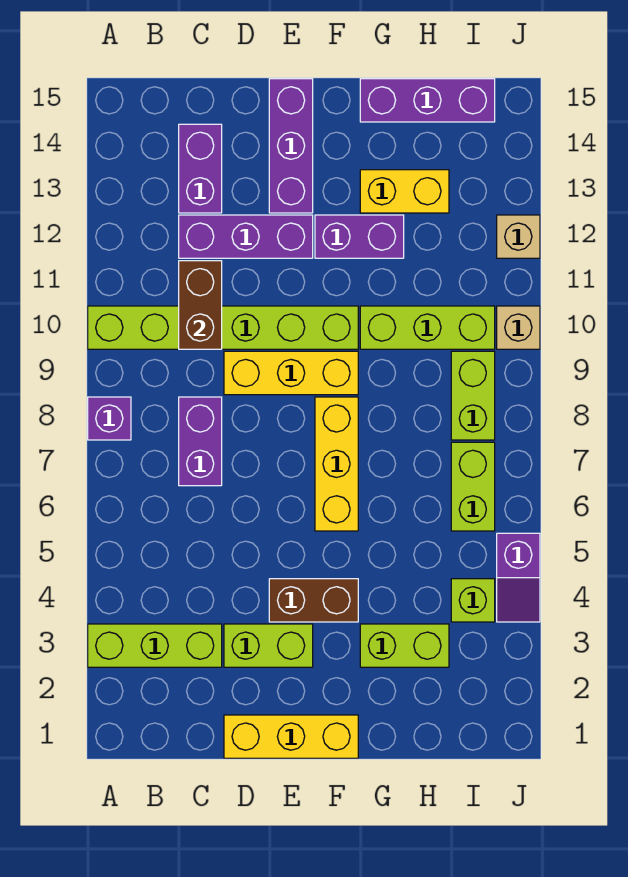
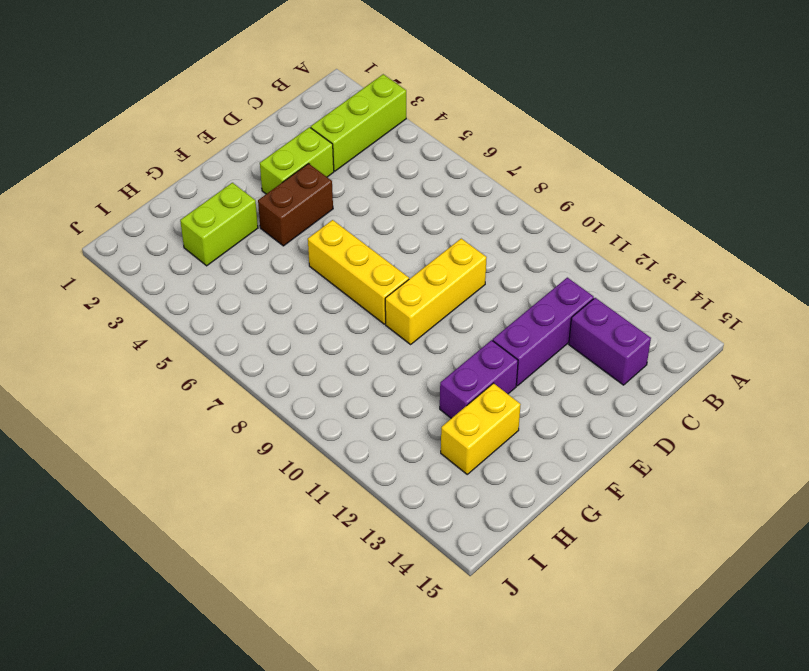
none -> purple brick A8 level 1
none -> lime brick A10:F10 level 1
none -> purple brick C7:C8 level 1

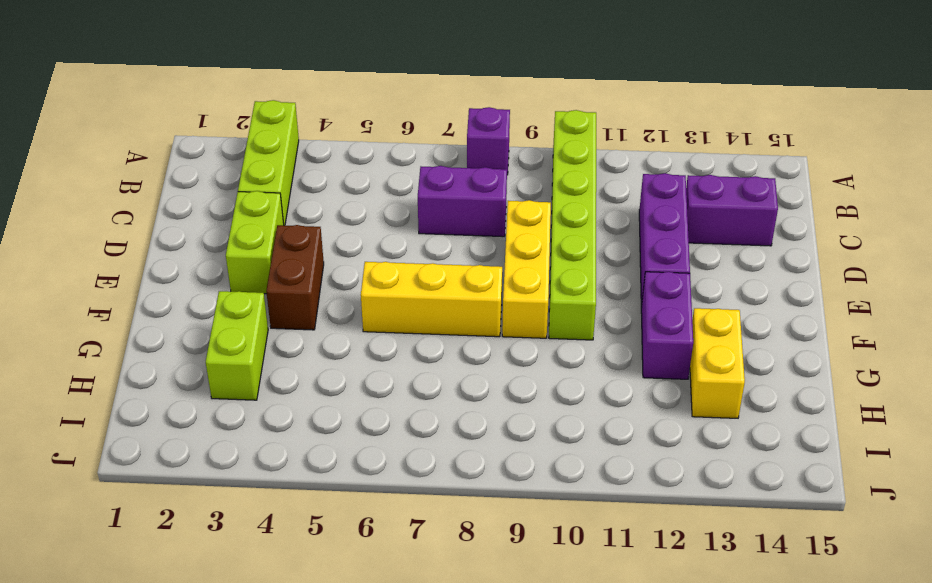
none -> yellow brick D1:F1 level 1
none -> purple brick E13:E15 level 1
none -> lime brick G10:I10 level 1

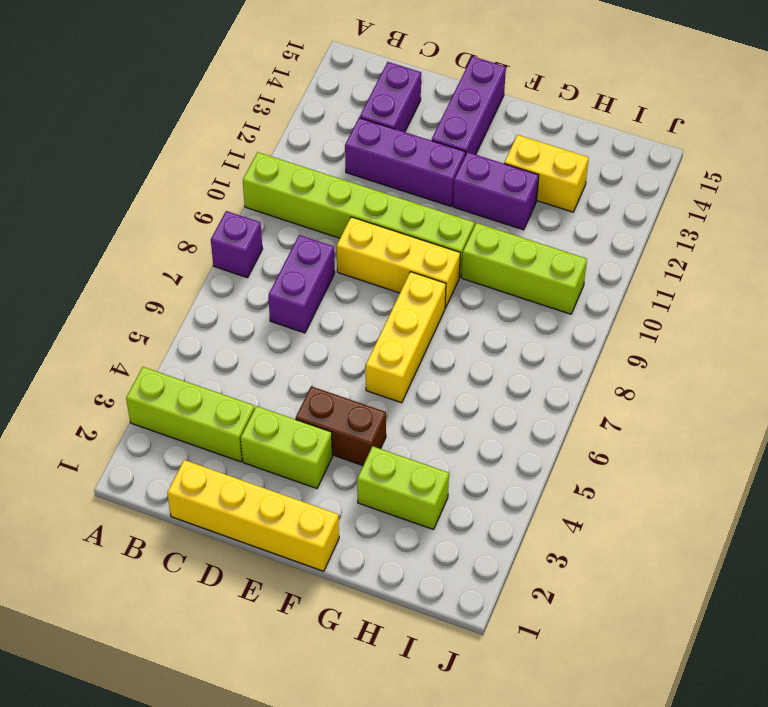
yellow brick C1:F1 level 1 -> yellow brick D1:F1 level 1
none -> purple brick G15:I15 level 1
none -> lime brick I4 level 1
none -> lime brick I6:I7 level 1

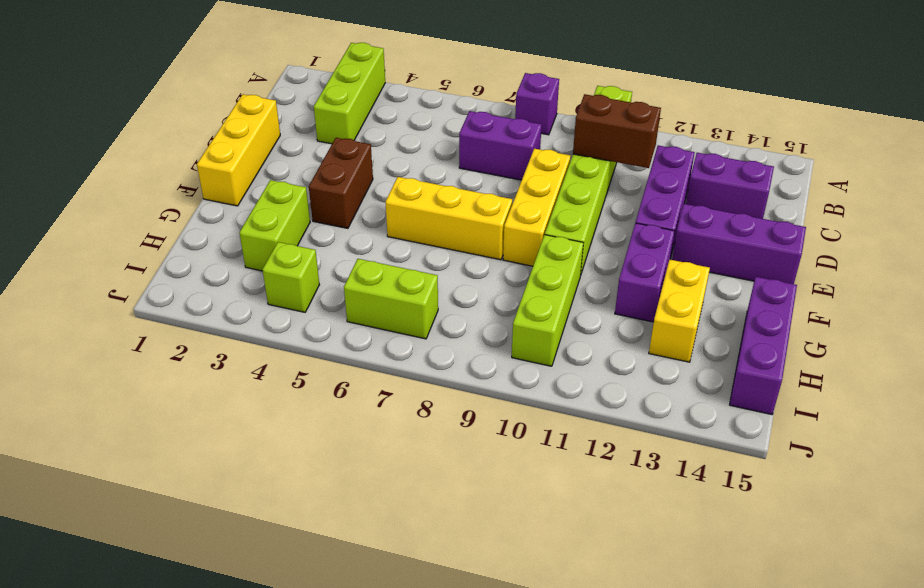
none -> lime brick D3:E3 level 1
none -> lime brick I8:I9 level 1
none -> purple slope J4:J5 level 1 top 5

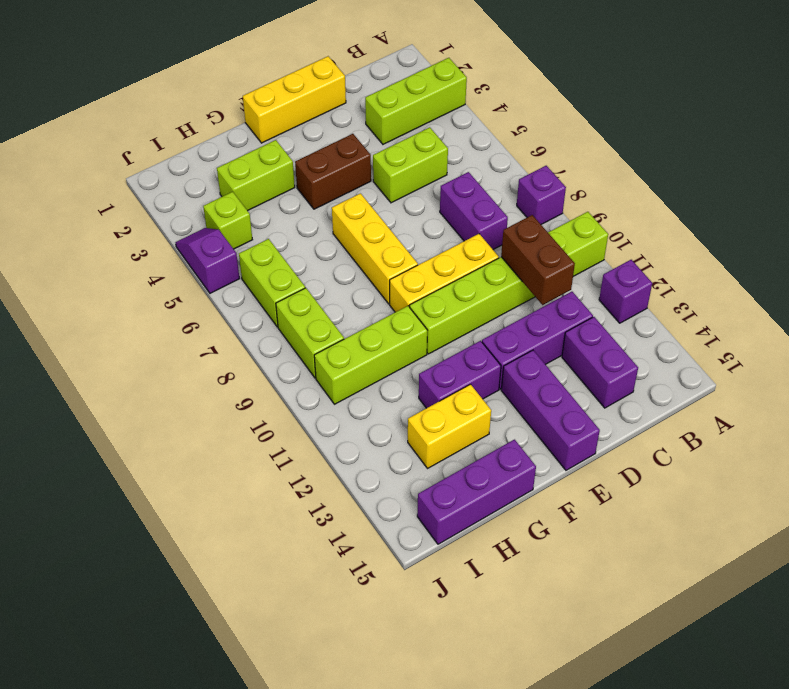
purple brick A12 level 1 -> none
lime brick C5:D5 level 1 -> lime brick D3:E3 level 1
none -> tan brick J10 level 1
none -> tan brick J12 level 1

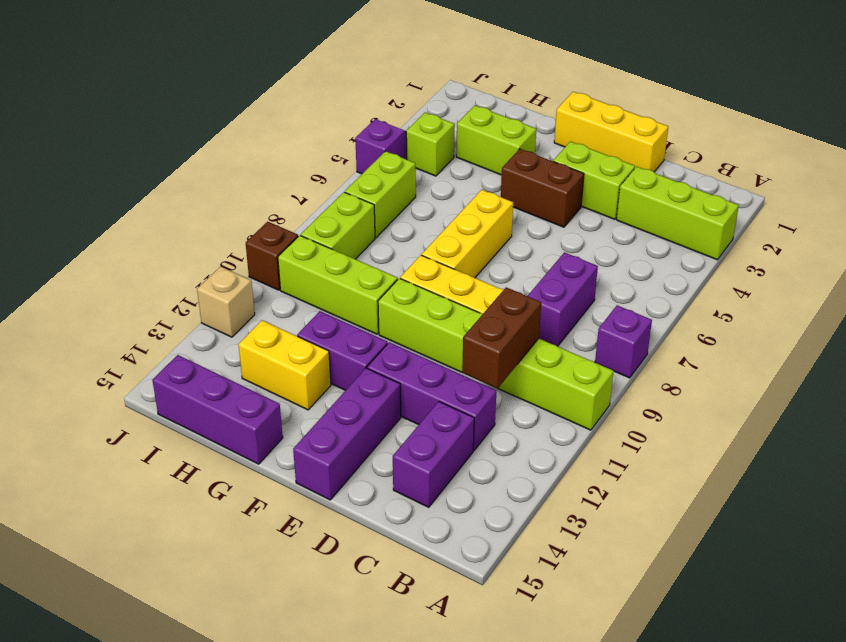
brown brick J10 level 1 -> tan brick J10 level 1

